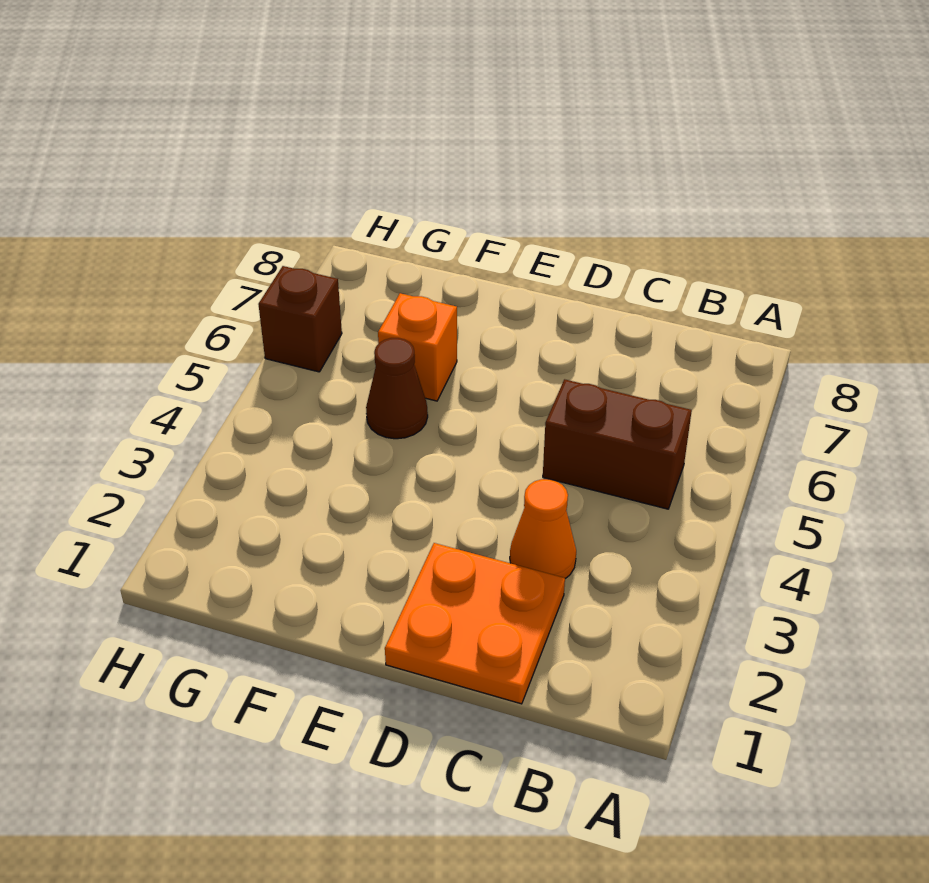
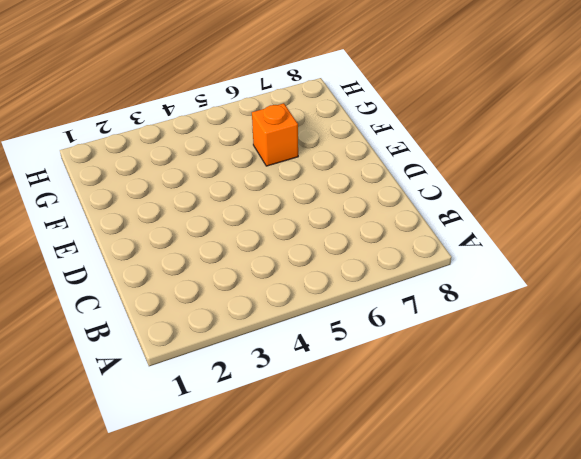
none -> brown brick B5:C5 level 1
none -> orange plate C1:D2 level 1

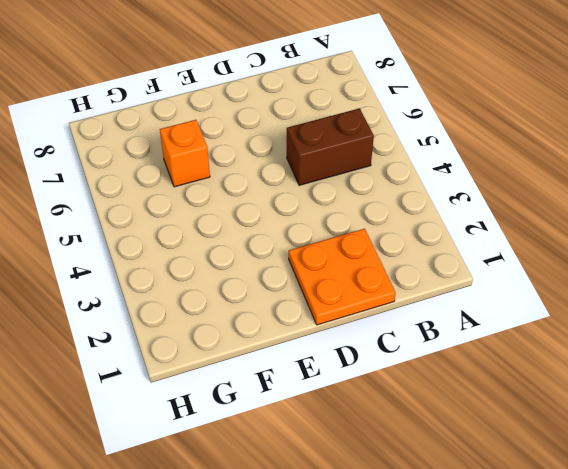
none -> orange cone C3 level 1
none -> brown cone F5 level 1

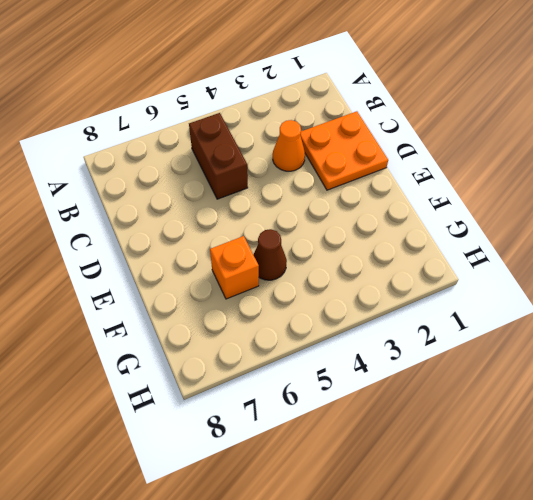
none -> brown brick H6 level 1

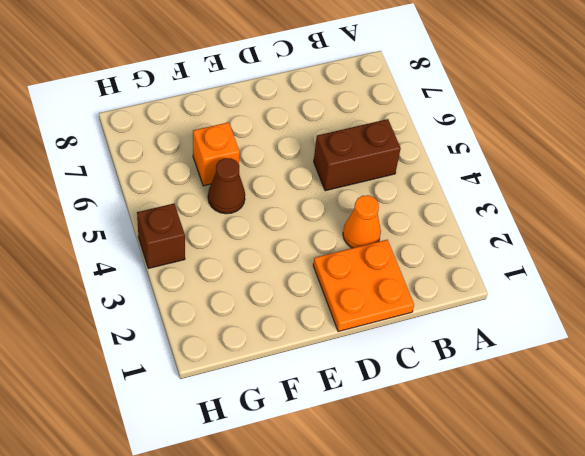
brown brick H4 level 1 -> brown brick H6 level 1

